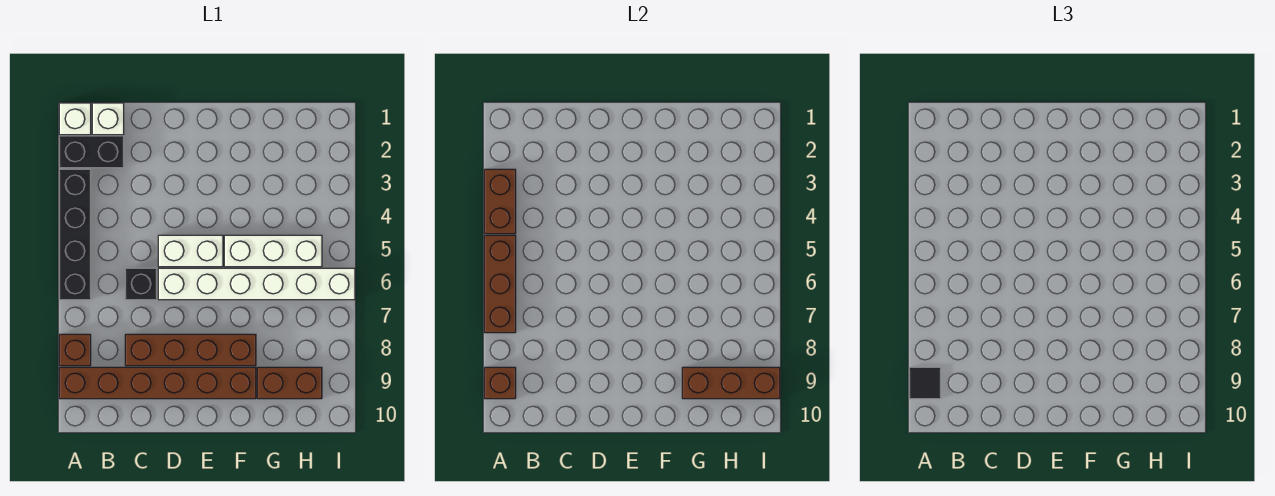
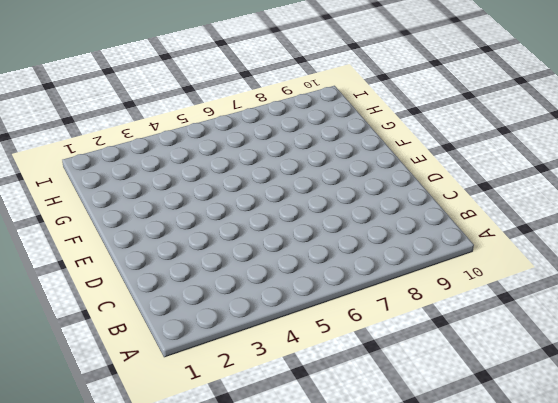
none -> white brick A1 level 1
none -> black brick A2:B2 level 1
none -> black brick A3:A6 level 1

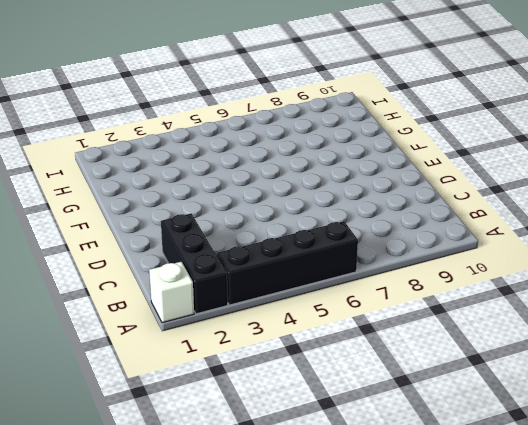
black brick A2:C2 level 1 -> black brick A2:B2 level 1
none -> brown brick A8 level 1
none -> brown brick A9:F9 level 1
none -> white brick B1 level 1

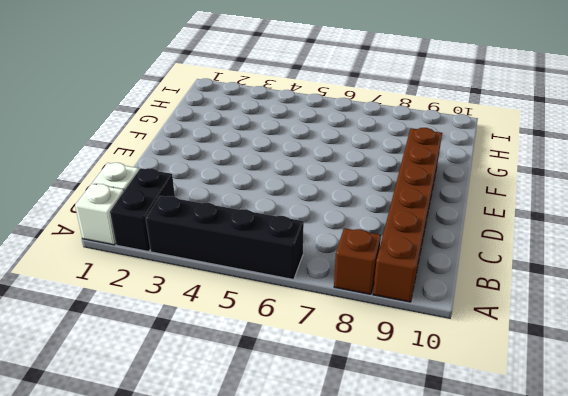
none -> black brick C6 level 1
none -> brown brick C8:F8 level 1
none -> white brick D5:E5 level 1

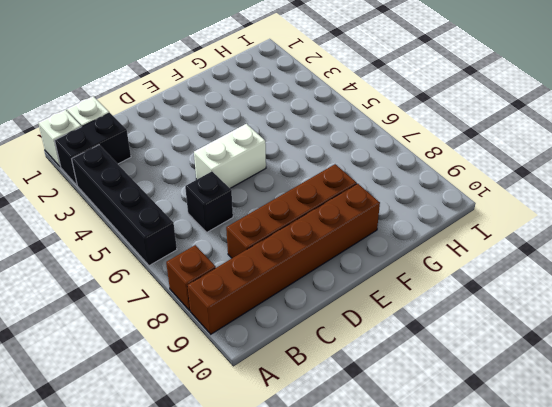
none -> white brick D6:I6 level 1
none -> white brick F5:H5 level 1
none -> brown brick G9:H9 level 1

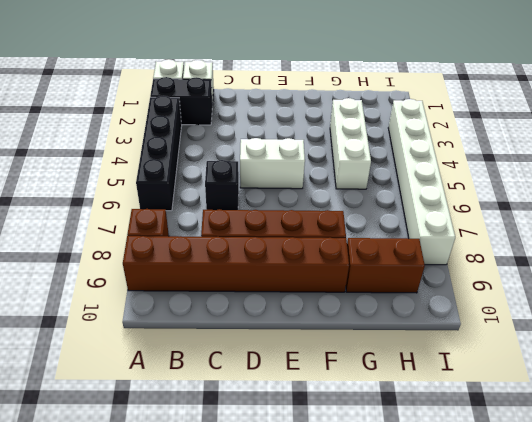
white brick G3:G5 level 1 -> white brick F5:H5 level 1
white brick I3:I8 level 1 -> white brick D6:I6 level 1
none -> brown brick A3:A4 level 2
none -> brown brick A5:A7 level 2
none -> brown brick A9 level 2

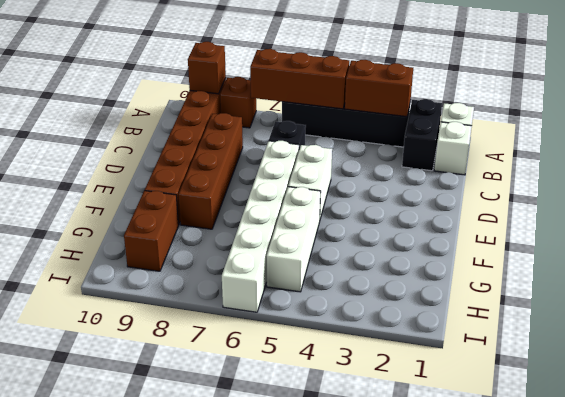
none -> brown brick G9:I9 level 2
none -> black tile A9 level 3

